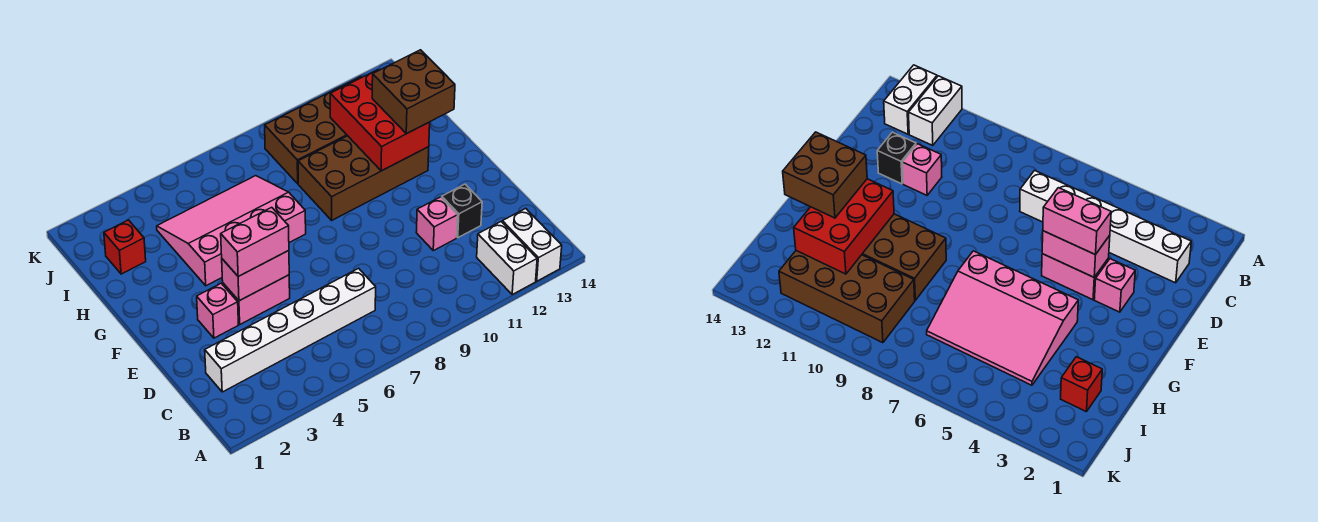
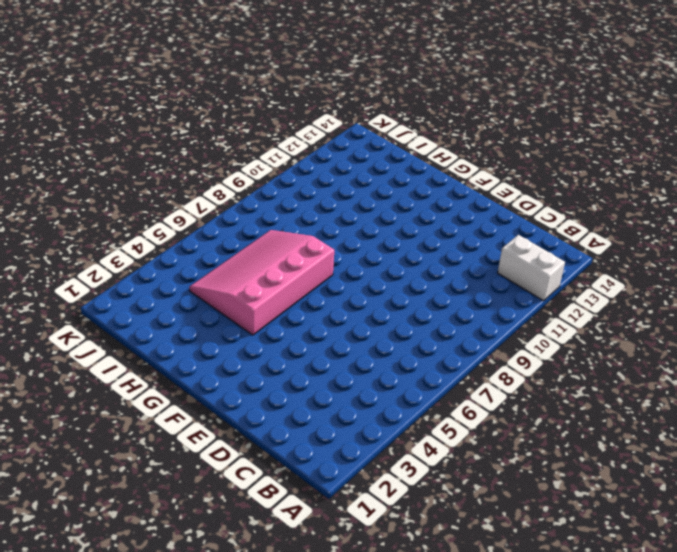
none -> white brick A13:B13 level 1
none -> white brick C2:C7 level 1
none -> pink brick D11 level 1

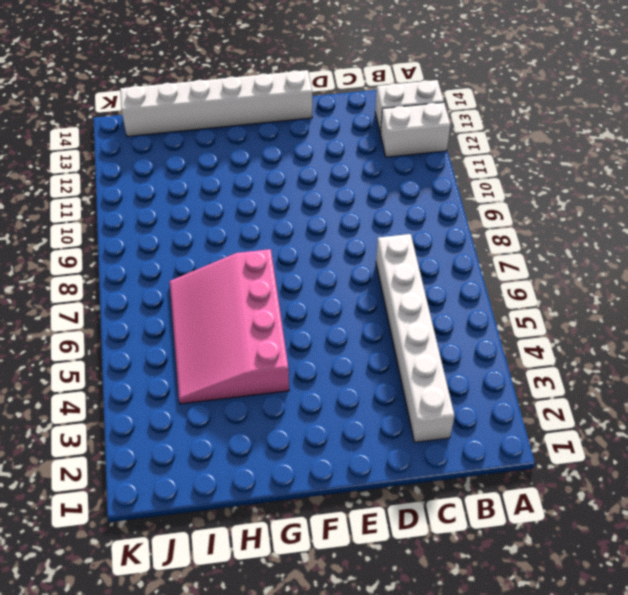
white brick E14:J14 level 1 -> none
none -> pink brick D11 level 1
none -> black brick D12 level 1
none -> pink brick E3 level 1

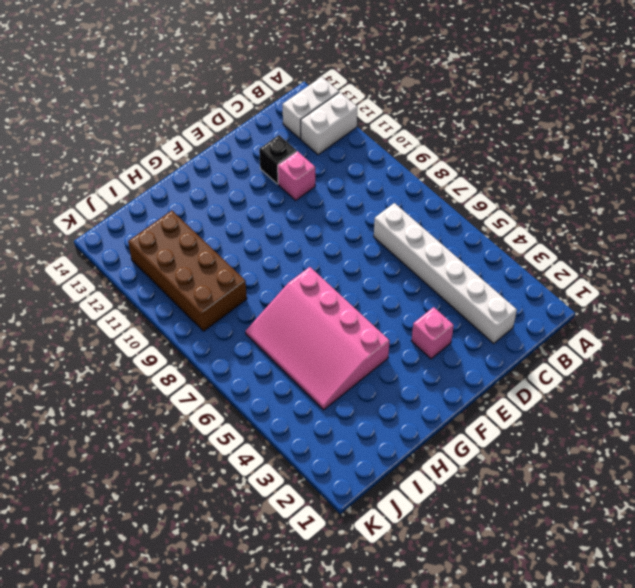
none -> pink brick E4:E5 level 1
none -> brown brick G9:H12 level 1
none -> red brick I2 level 1

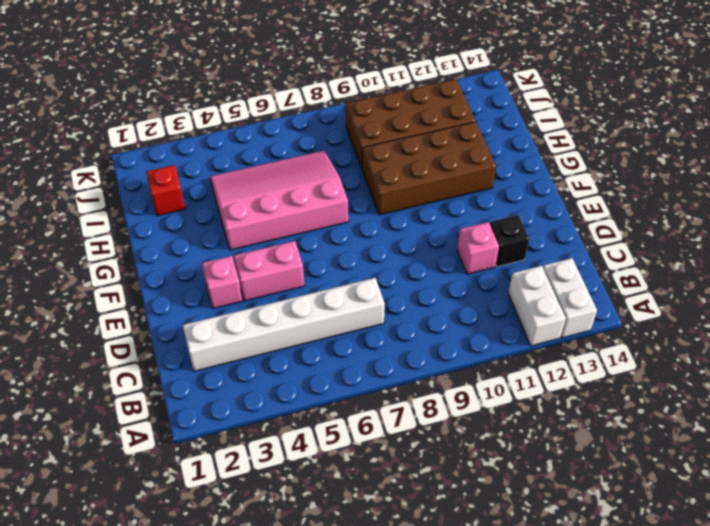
none -> pink brick E4:E5 level 2
none -> red brick G11:I12 level 2
none -> pink brick E4:E5 level 3

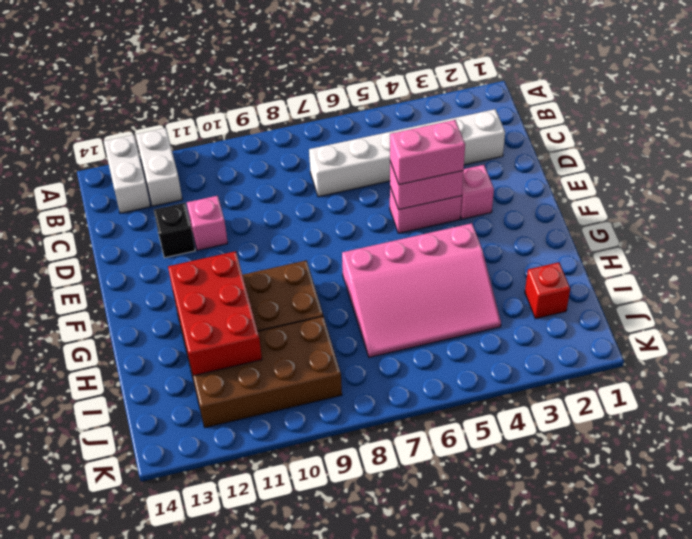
none -> brown brick G12:H13 level 3

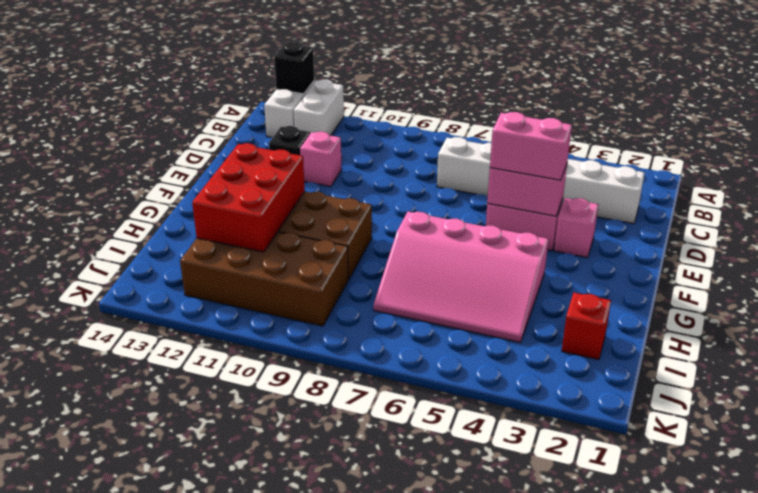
black brick A13 level 2 -> none
none -> brown brick G12:H13 level 3

